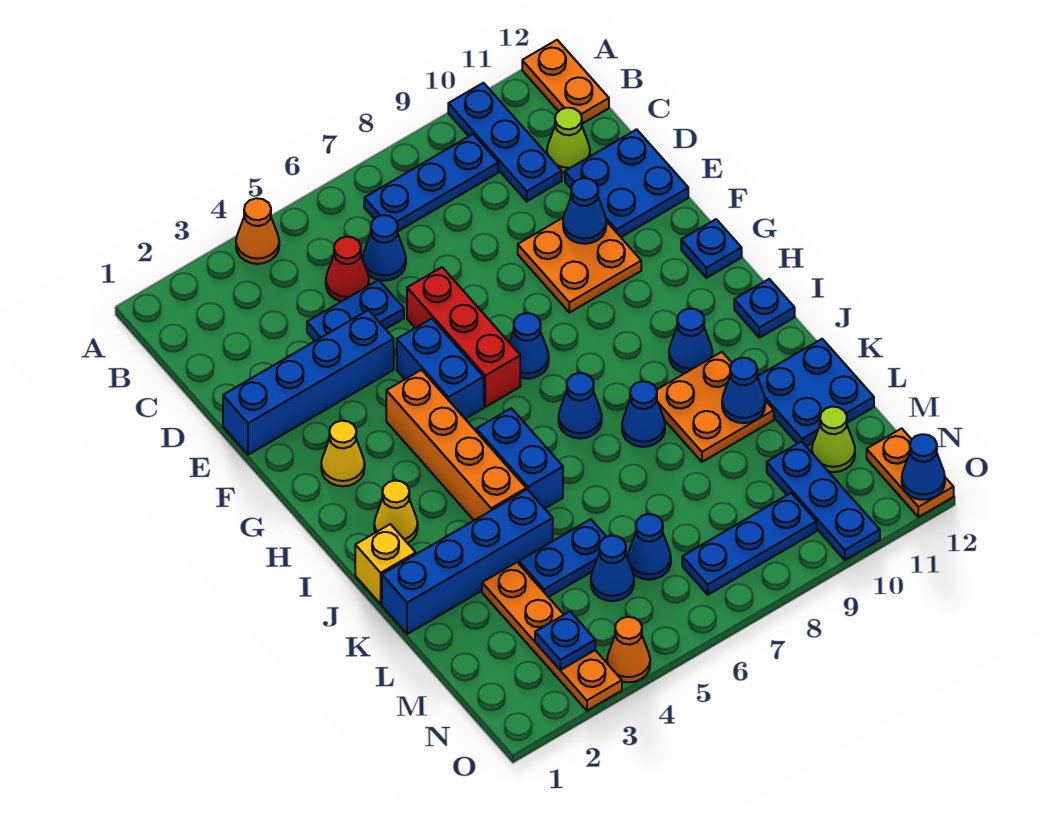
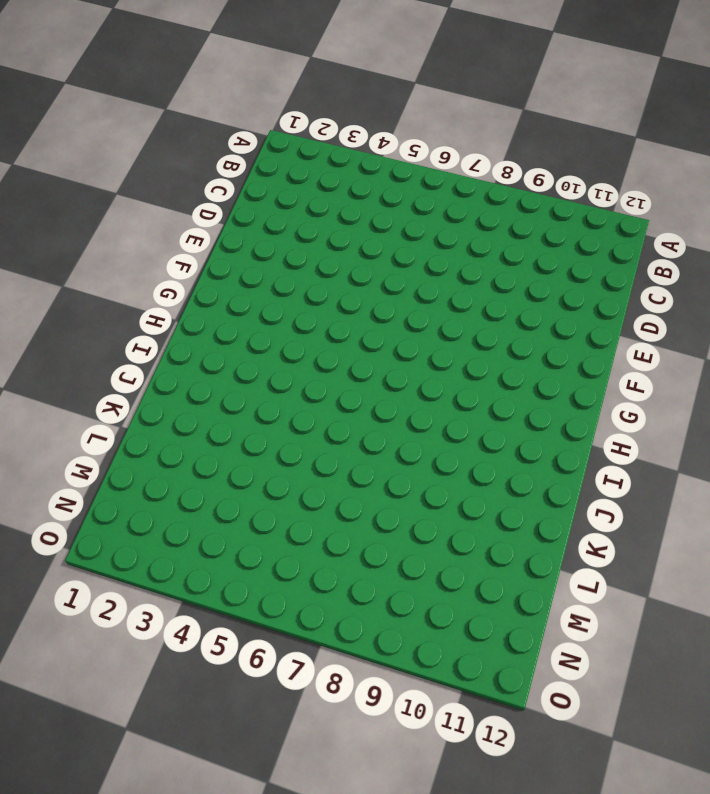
none -> orange cone A4 level 1
none -> blue plate A10:C10 level 1
none -> orange plate A12:B12 level 1
none -> blue plate B7:B9 level 1

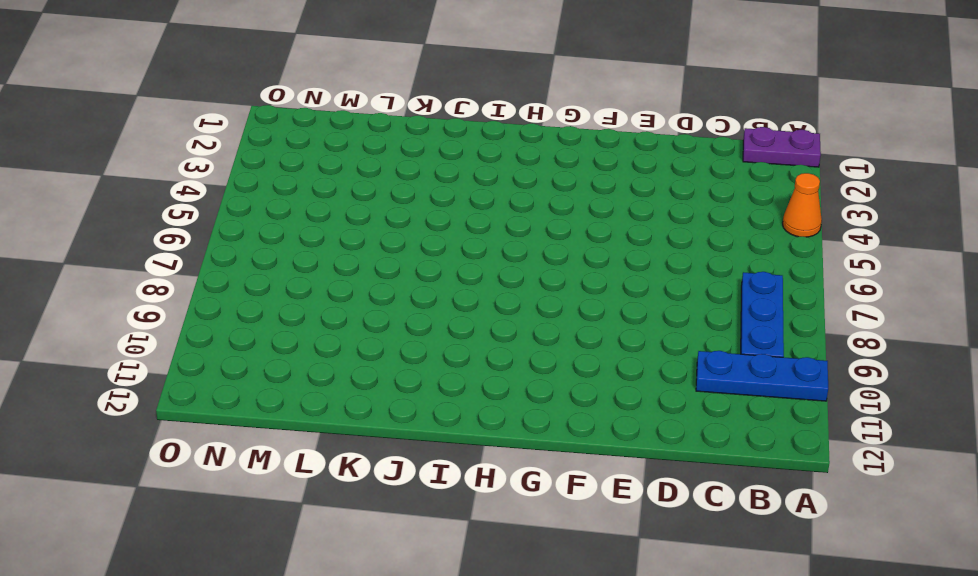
purple plate A1:B1 level 1 -> none
none -> orange plate A12:B12 level 1
none -> red cone C5 level 1
none -> blue cone C6 level 1
none -> lime cone C11 level 1

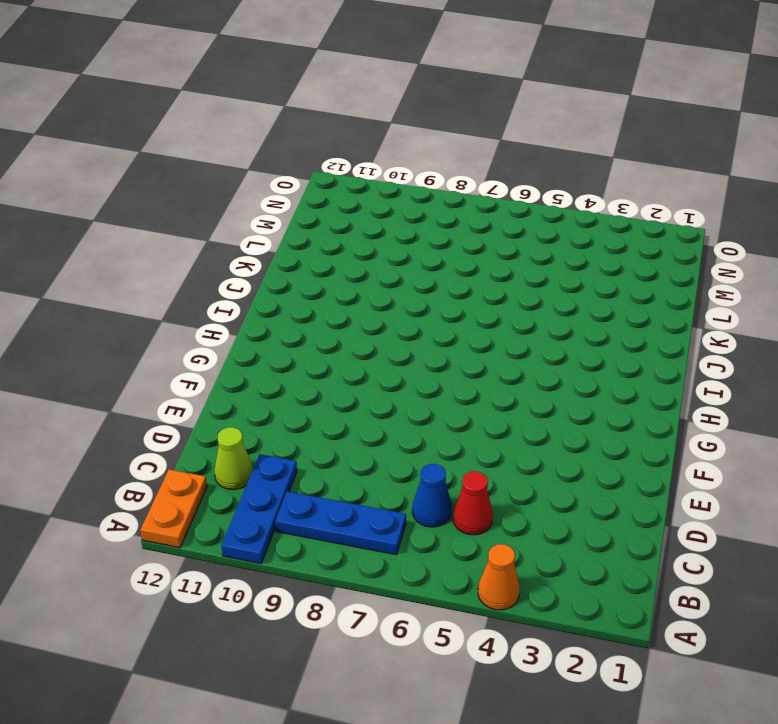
none -> blue plate D4:D5 level 1
none -> blue plate D11:E12 level 1
none -> blue brick E1:E4 level 1
none -> red brick E6:G6 level 1

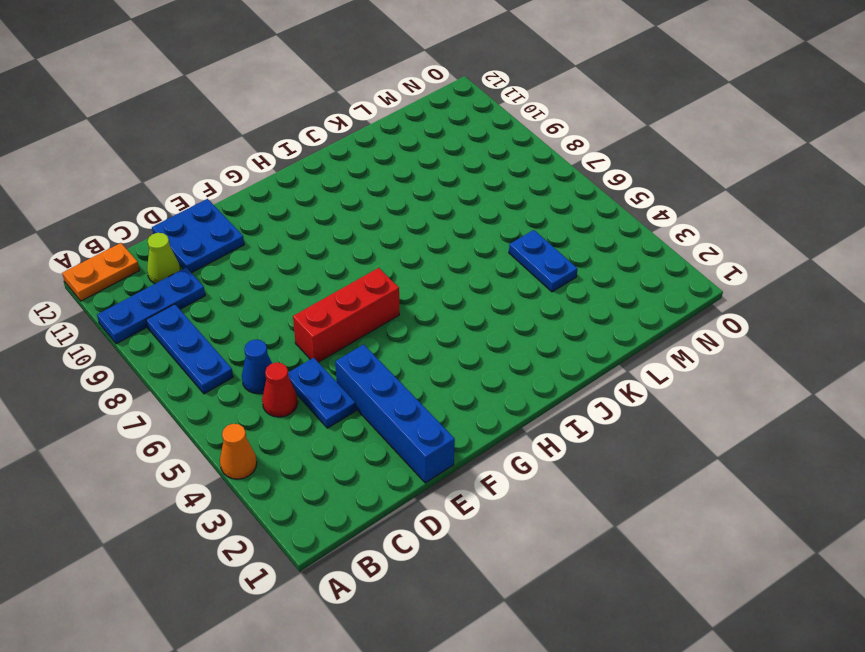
none -> orange plate E9:F10 level 1
none -> blue brick F5:G5 level 1
none -> yellow cone G2 level 1
none -> orange brick G4:J4 level 1

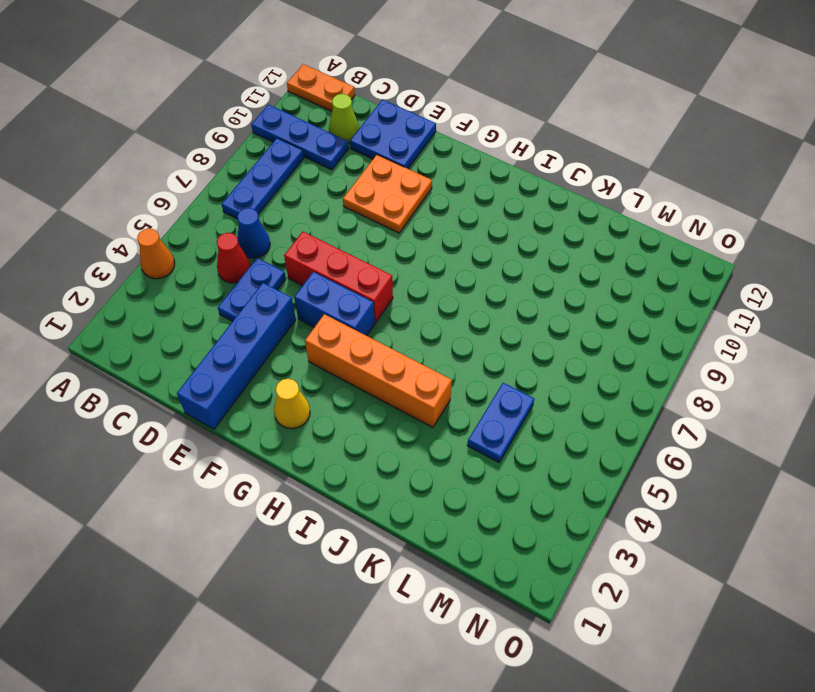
none -> blue cone G7 level 1
none -> blue plate G12 level 1
none -> yellow cone I2 level 1
none -> blue brick I5:J5 level 1

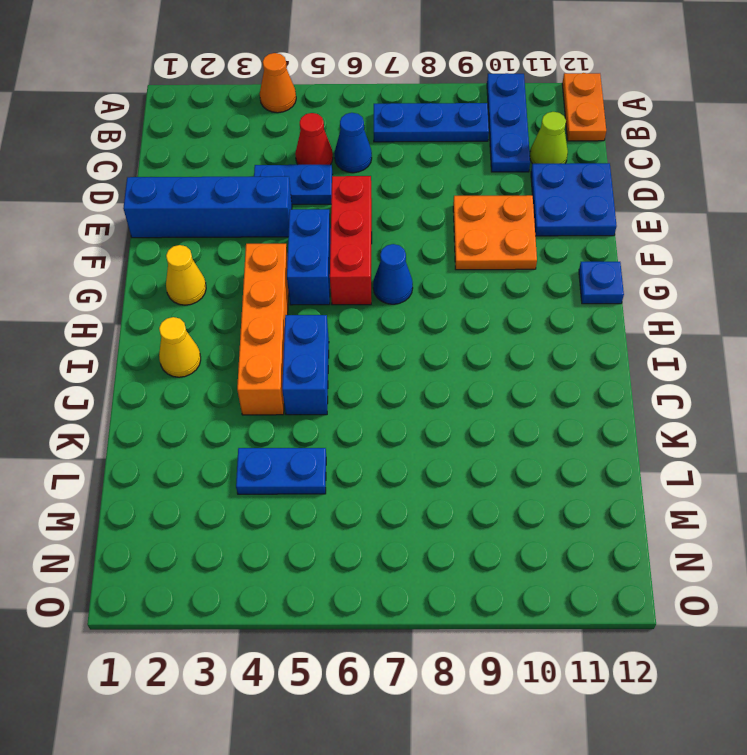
none -> blue cone I7 level 1
none -> blue cone I10 level 1
none -> blue plate I12 level 1
none -> yellow brick J1 level 1

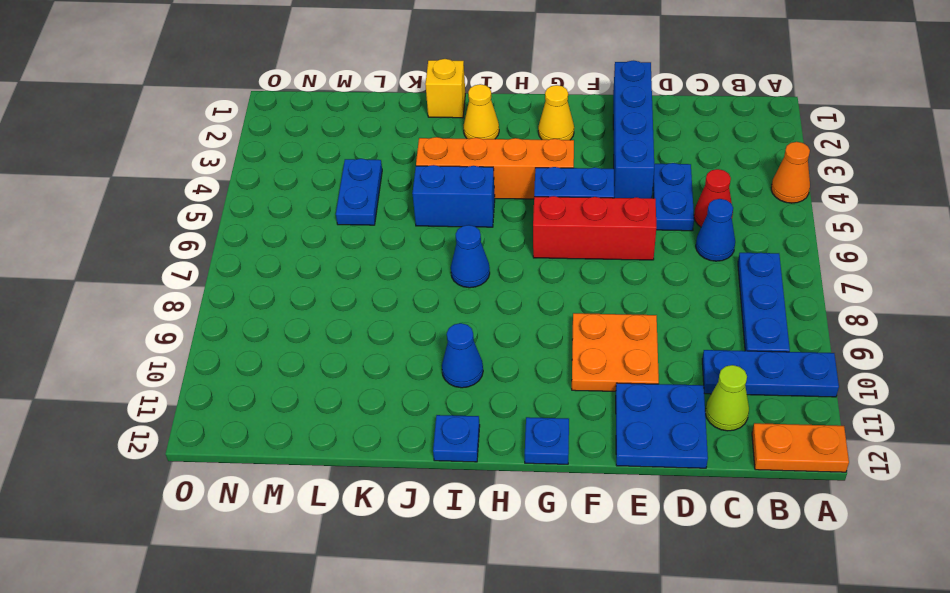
none -> blue cone G7 level 1
none -> blue cone J8 level 1
none -> orange plate J9:K10 level 1
none -> blue brick K1:K4 level 1

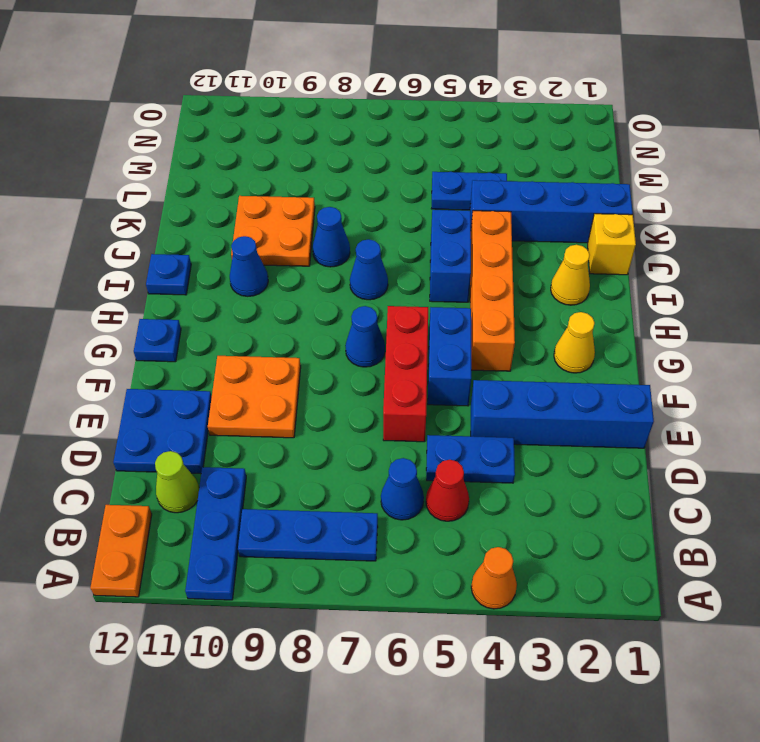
none -> blue plate K11:L12 level 1
none -> orange plate L3:O3 level 1
none -> blue cone M5 level 1
none -> blue cone M6 level 1

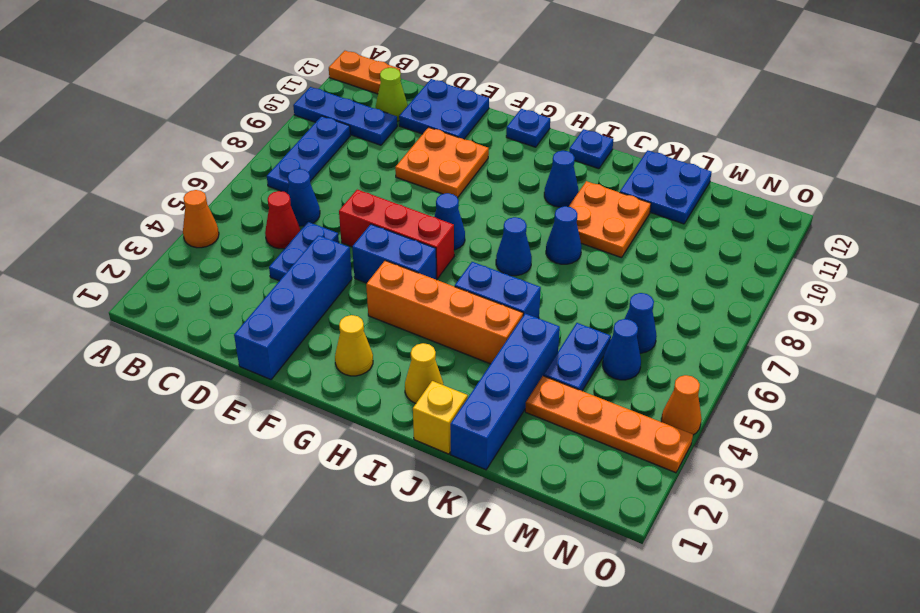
none -> blue plate M10:O10 level 1
none -> lime cone M11 level 1
none -> blue plate N7:N9 level 1
none -> orange plate N12:O12 level 1

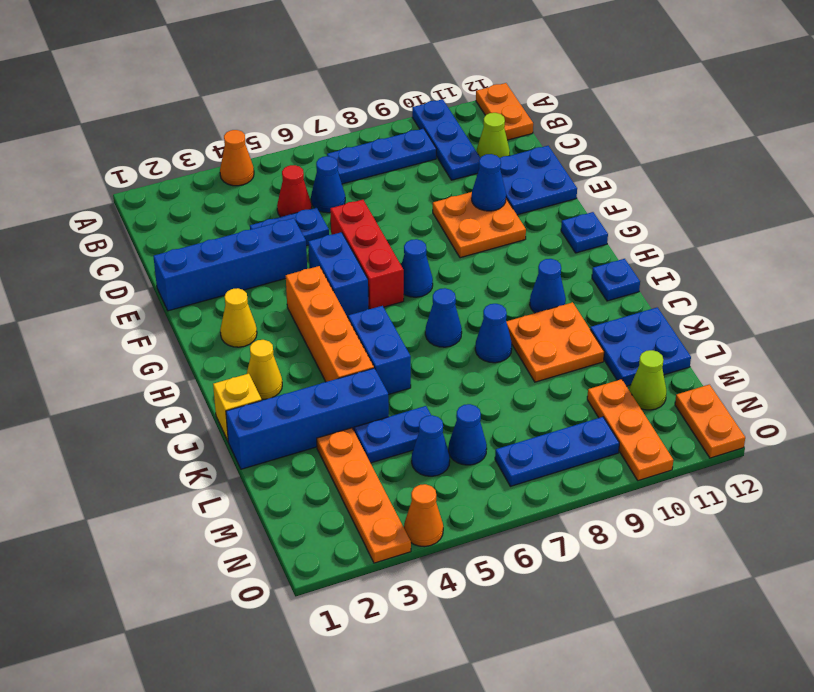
orange plate M10:O10 level 1 -> blue plate M10:O10 level 1
none -> blue cone K10 level 2
none -> blue plate N3 level 2
none -> blue cone O12 level 2

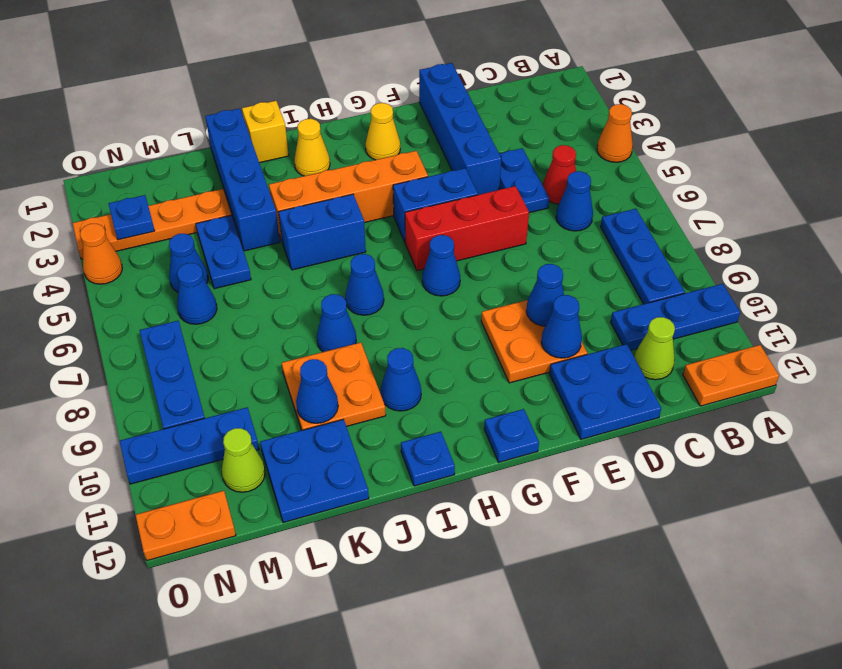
blue cone E9 level 2 -> blue cone O12 level 2

